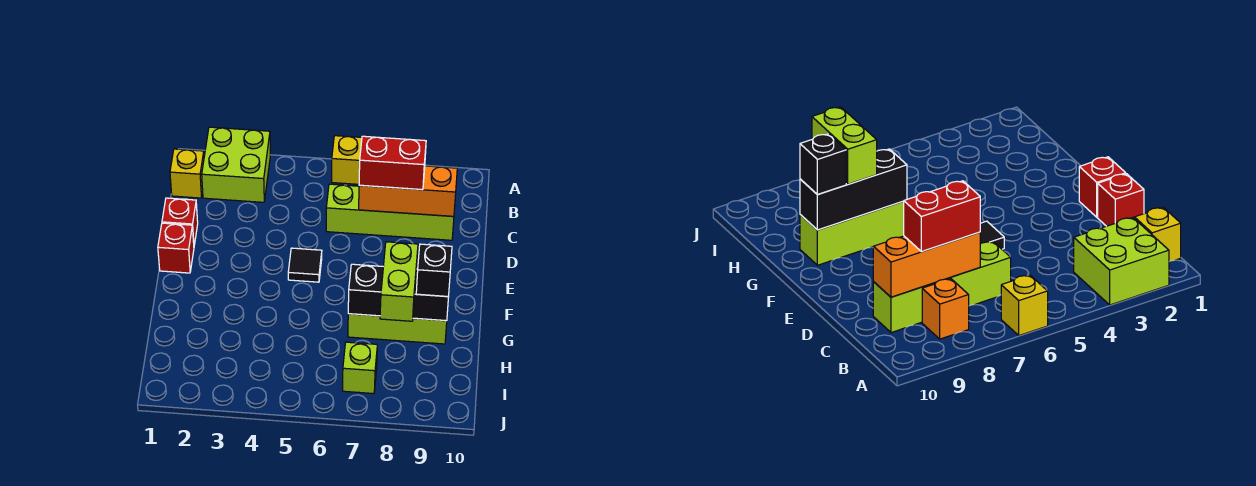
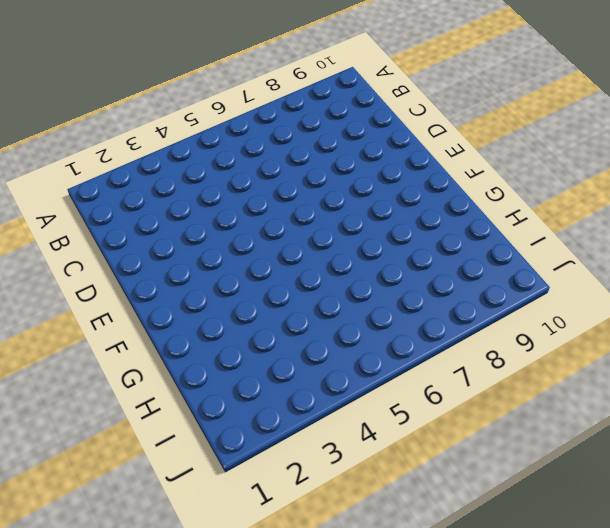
none -> lime brick A2:B3 level 1
none -> yellow brick A6 level 1
none -> yellow brick B1 level 1

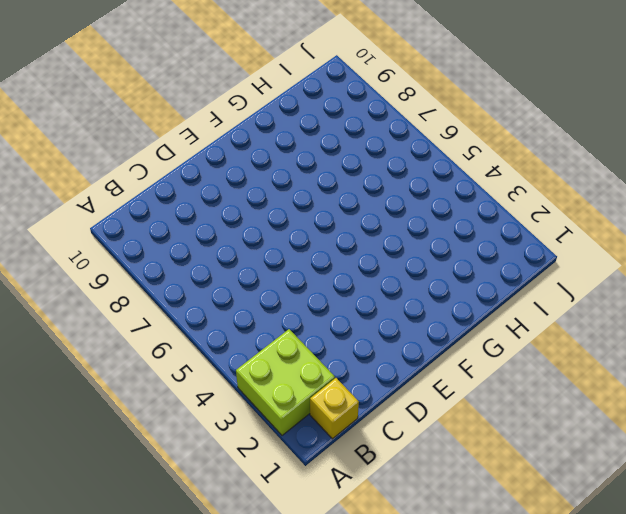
none -> yellow brick A6 level 1
none -> orange brick B8 level 1
none -> lime brick C6:C9 level 1

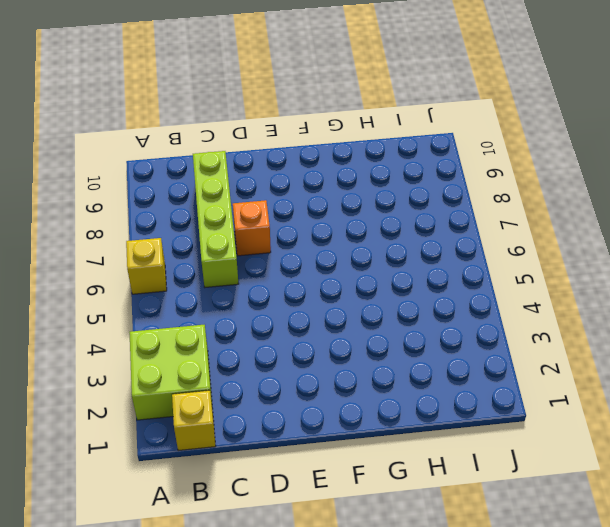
orange brick D7 level 1 -> orange brick B8 level 1
none -> red brick D1 level 1
none -> red brick E1 level 1
none -> black tile E5 level 1

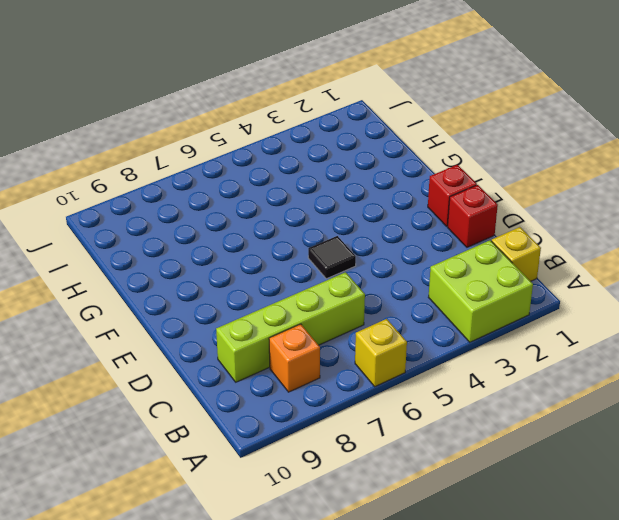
none -> lime brick G7:G9 level 1
none -> lime brick I7 level 1
none -> orange brick C7:C9 level 2

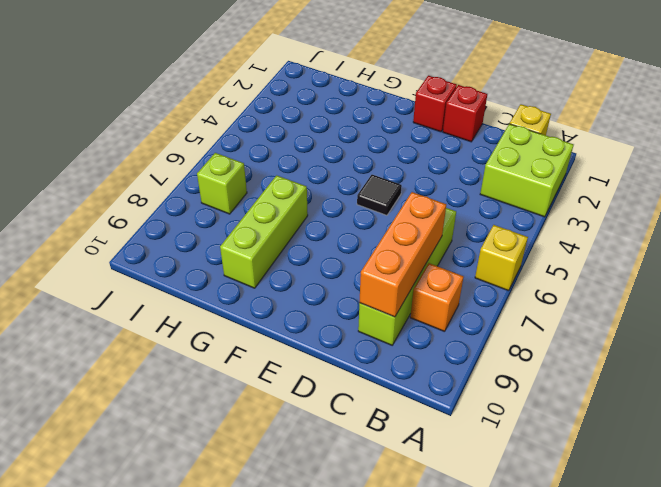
none -> black brick G7:G9 level 2
none -> red brick C7:C8 level 3
none -> lime brick G8:H8 level 3

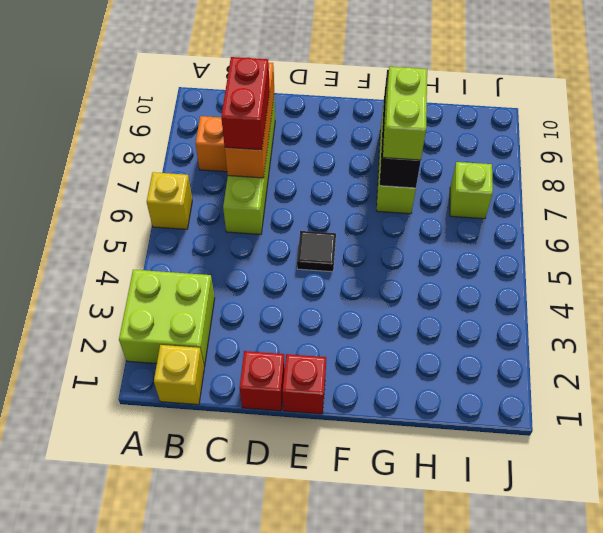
lime brick G7:G8 level 3 -> lime brick G8:H8 level 3
none -> black brick G9 level 3

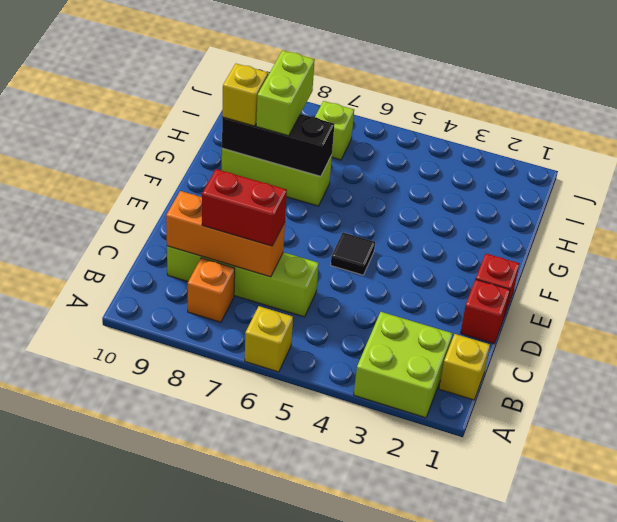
yellow brick G9 level 3 -> black brick G9 level 3

